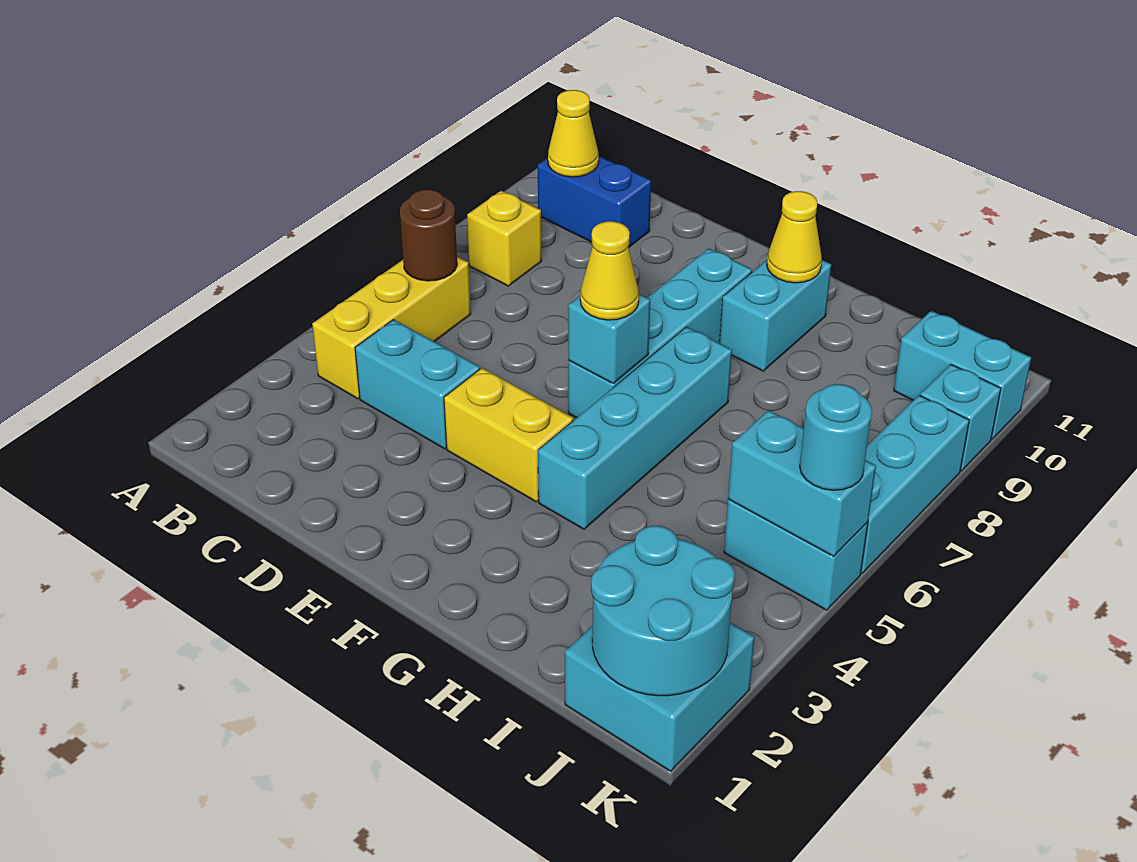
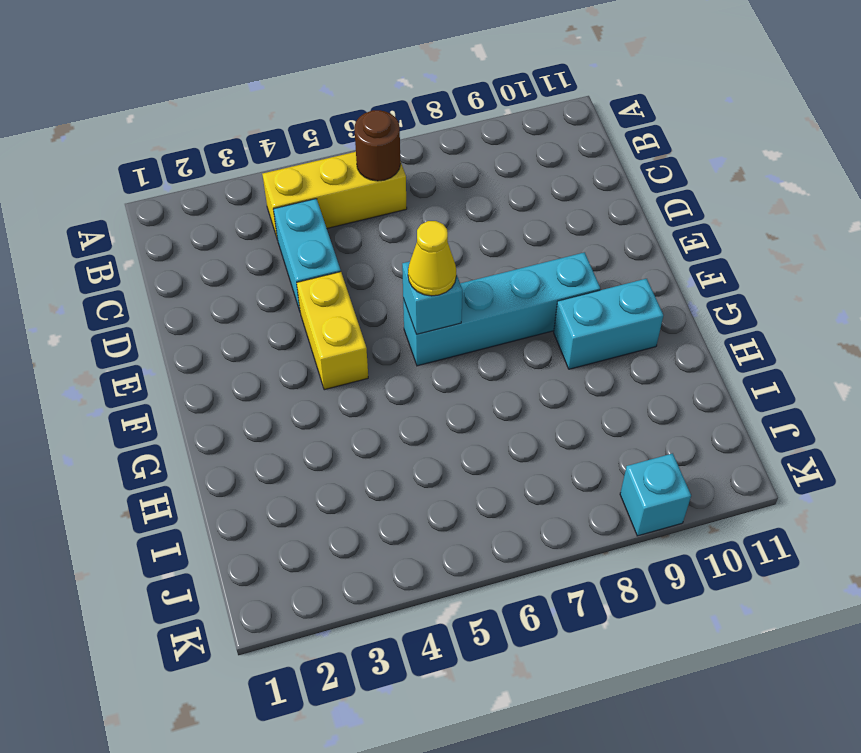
none -> yellow brick B8 level 1
none -> blue brick B10:C10 level 1
none -> cyan brick G4:G7 level 1

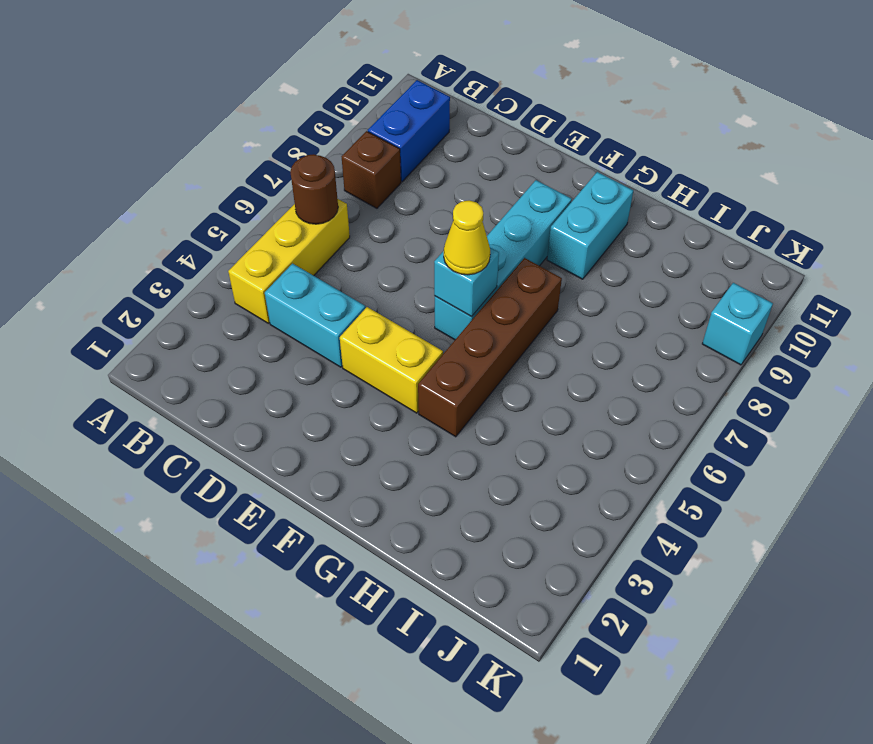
brown brick B8 level 1 -> yellow brick B8 level 1
blue brick B9:B10 level 1 -> blue brick B10:C10 level 1
brown brick G4:G7 level 1 -> cyan brick G4:G7 level 1
none -> cyan brick J1:K2 level 1
none -> cyan brick J5:K5 level 1
none -> cyan brick J10:K10 level 1

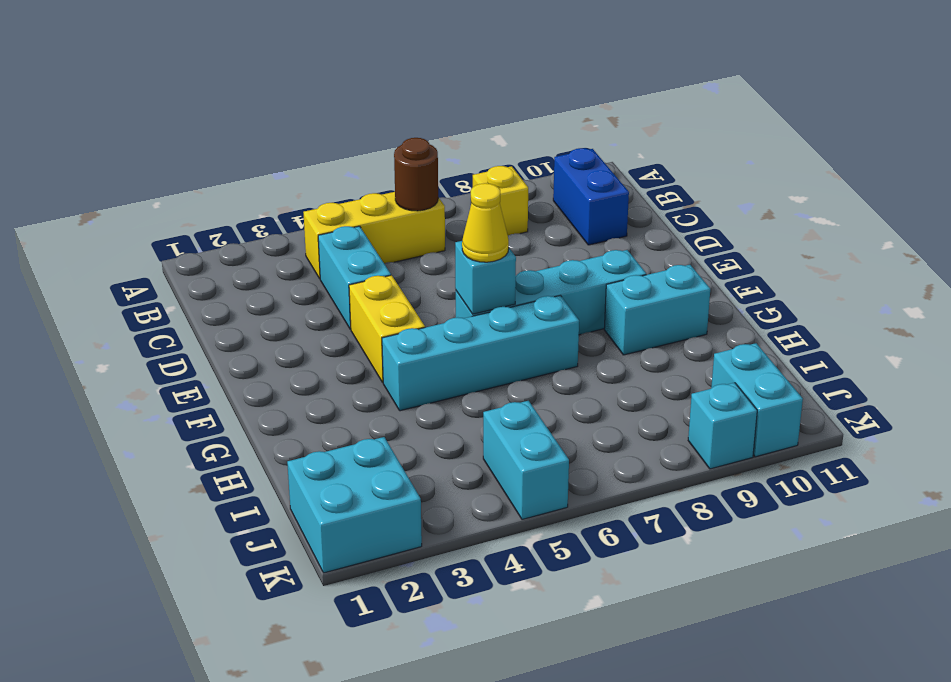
none -> cyan brick K6:K8 level 1
none -> yellow cone B10 level 2
none -> yellow cone G10 level 2

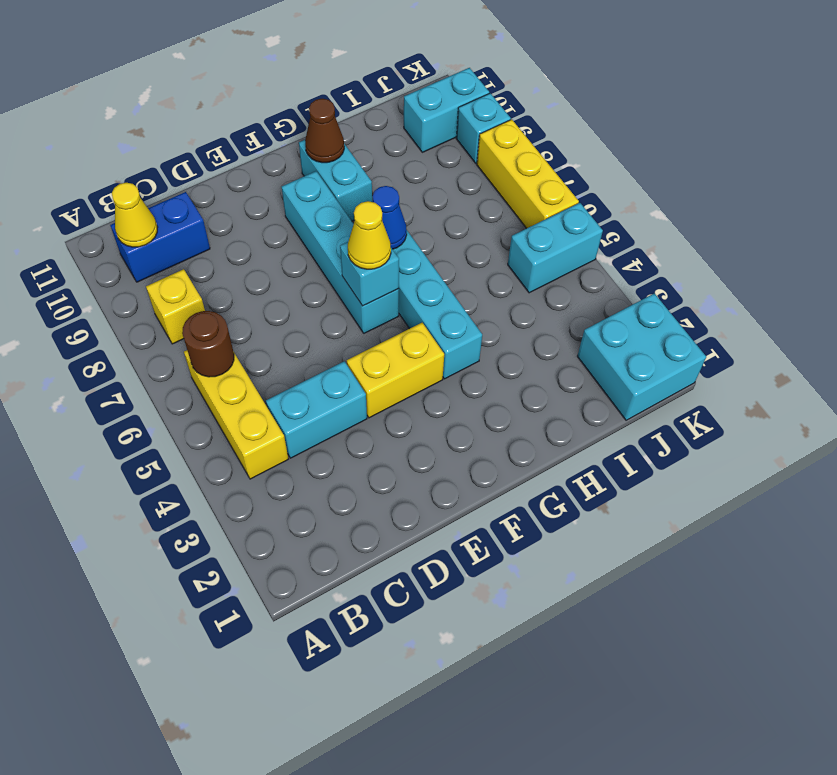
blue cone G7 level 2 -> none
brown cone G10 level 2 -> yellow cone G10 level 2
yellow brick K6:K8 level 1 -> cyan brick K6:K8 level 1
none -> cyan round brick J1:K2 level 2
none -> cyan brick J5:K5 level 2
none -> cyan round brick K5 level 3

